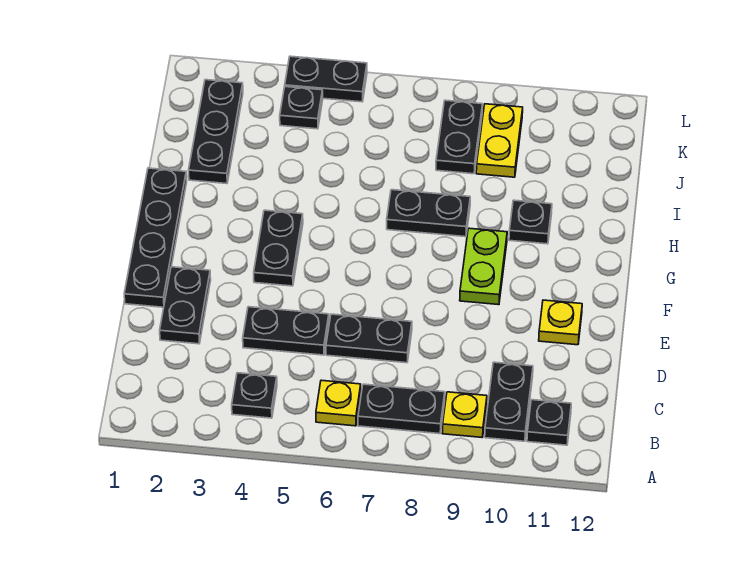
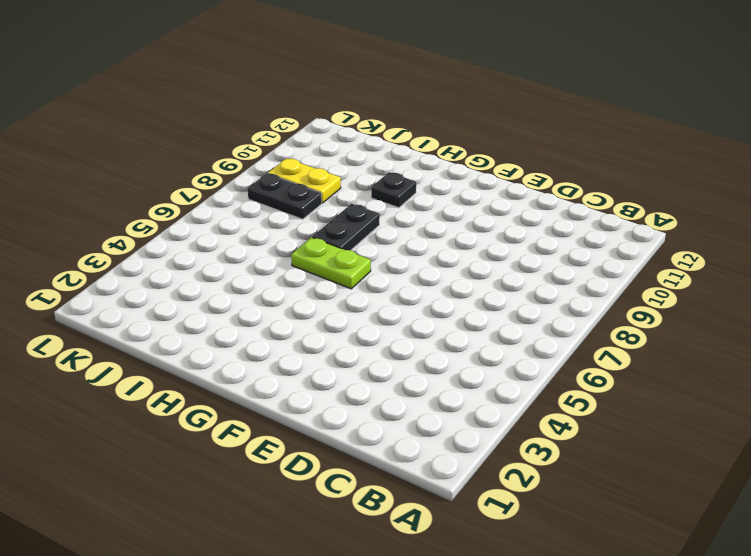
lime plate G6:H6 level 1 -> lime plate F9:G9 level 1
none -> black plate B4 level 1
none -> yellow plate B6 level 1
none -> black plate B7:B8 level 1

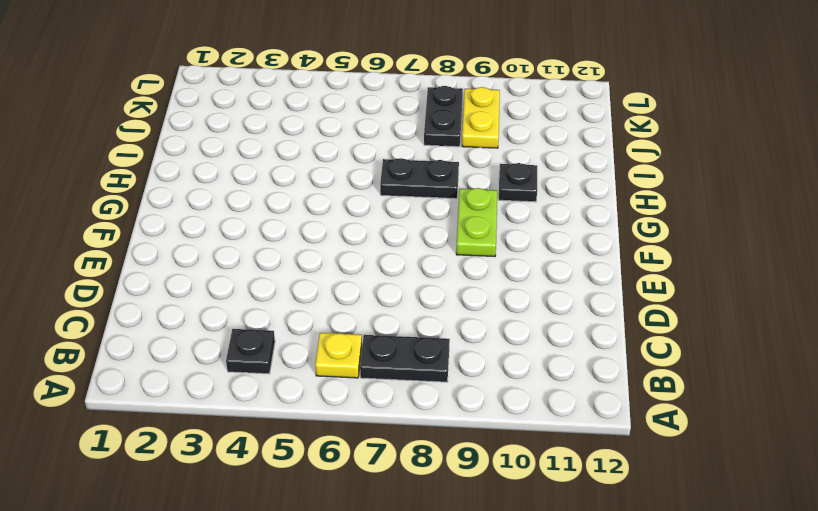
none -> yellow plate B9 level 1
none -> black plate B10:C10 level 1
none -> black plate B11 level 1

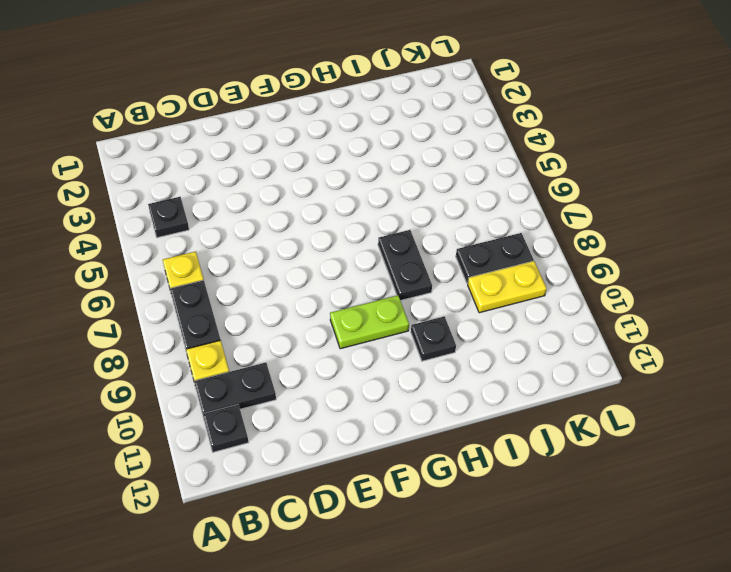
none -> black plate D2:E2 level 1
none -> black plate D4:D5 level 1
none -> black plate D6:D7 level 1

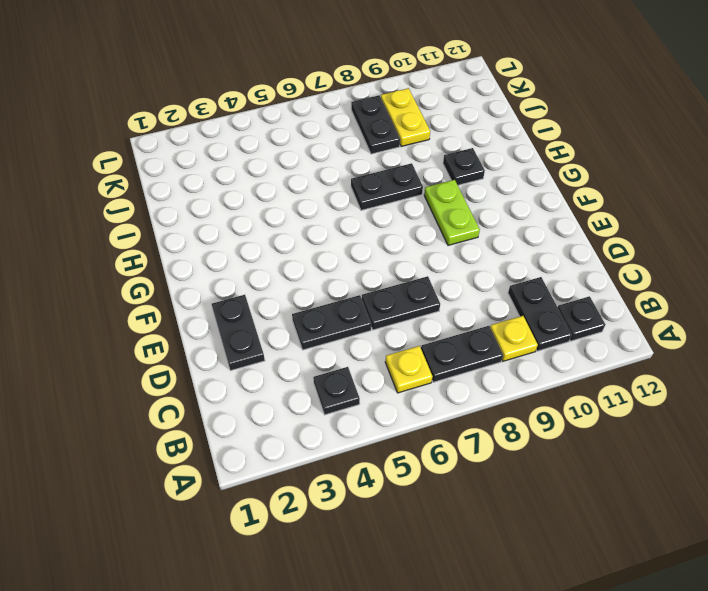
none -> black plate E1:H1 level 1
none -> yellow plate E11 level 1
none -> black plate F4:G4 level 1

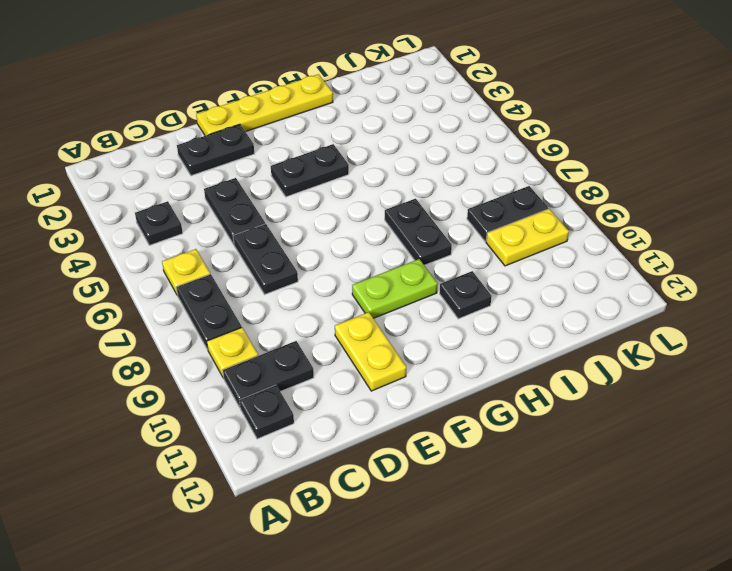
yellow plate E1:H1 level 1 -> black plate E1:H1 level 1
yellow plate E10:E11 level 1 -> yellow plate E11 level 1
none -> black plate I2:K2 level 1
none -> black plate K4 level 1
none -> black plate L4:L5 level 1

